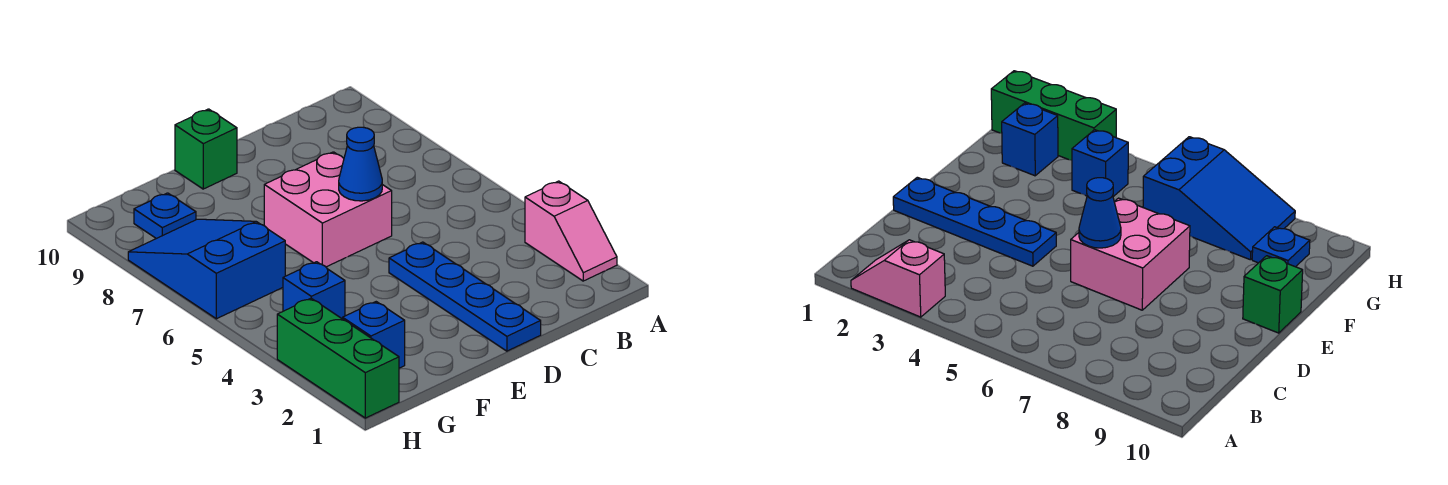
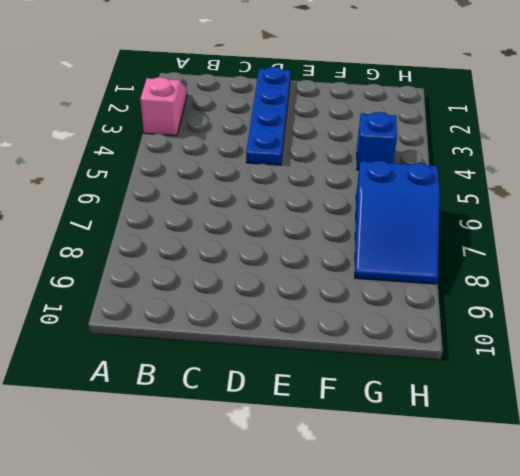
none -> pink brick D6:E7 level 1
none -> green brick E10 level 1

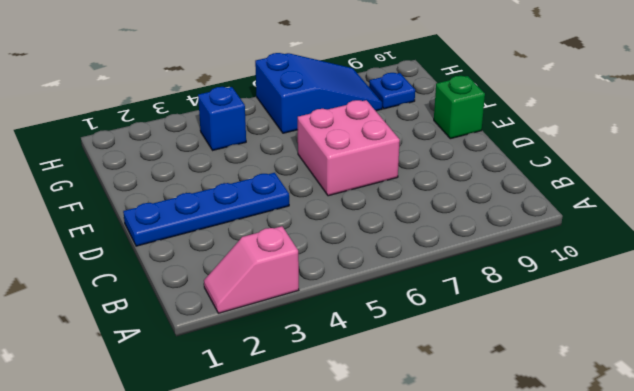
none -> blue brick G2 level 1
none -> green brick H1:H3 level 1

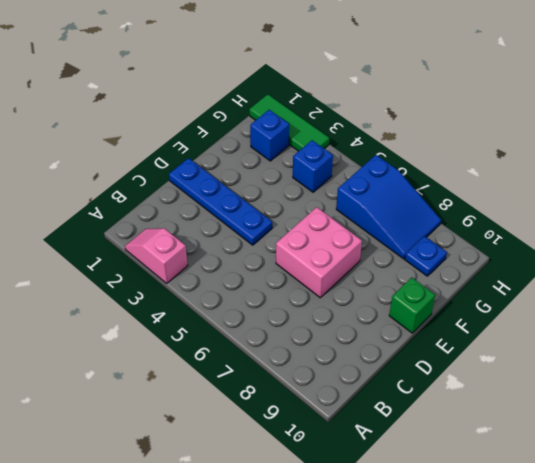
green tile H1:H3 level 1 -> green brick H1:H3 level 1
none -> blue cone D6 level 2

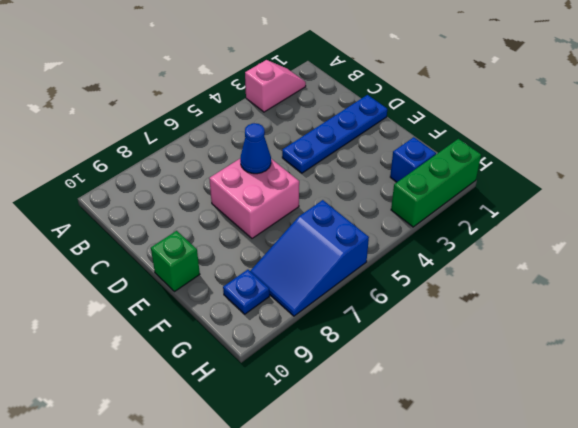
none -> blue brick G4 level 1

